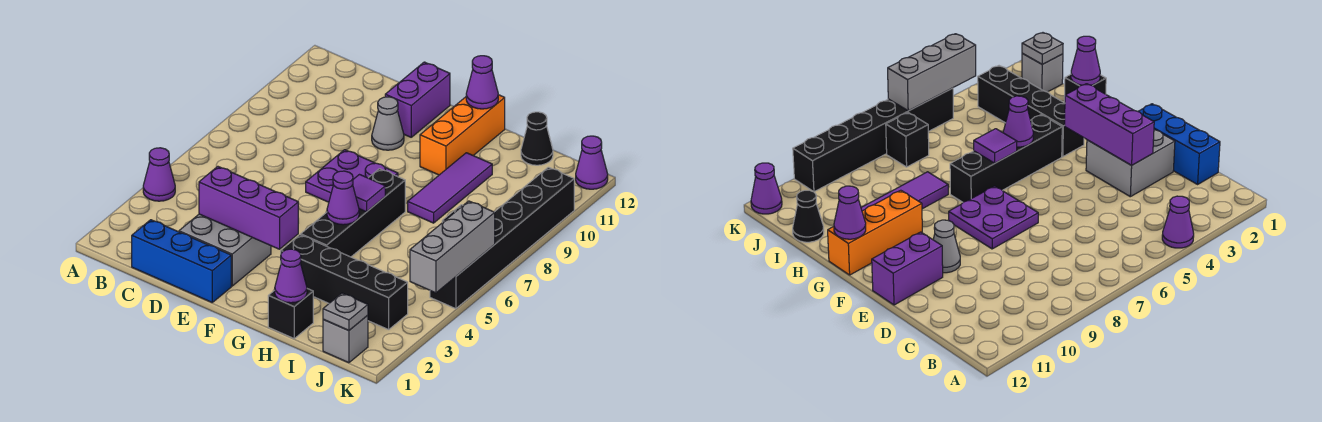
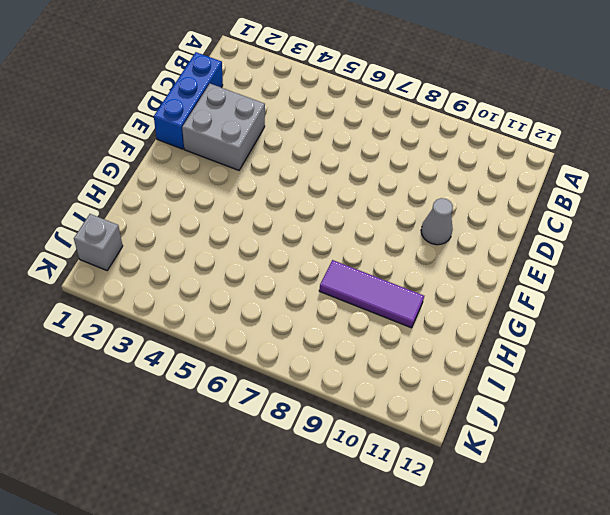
none -> purple cone A4 level 1
none -> purple plate E7:F8 level 1
none -> purple brick E11:E12 level 1

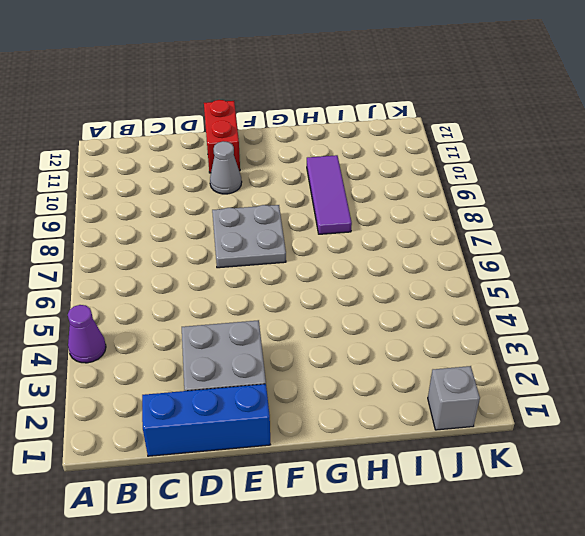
grey plate E7:F8 level 1 -> purple plate E7:F8 level 1
red brick E11:E12 level 1 -> purple brick E11:E12 level 1
none -> black brick G3:J3 level 1
none -> black brick G4:G7 level 1
none -> orange brick G10:G12 level 1

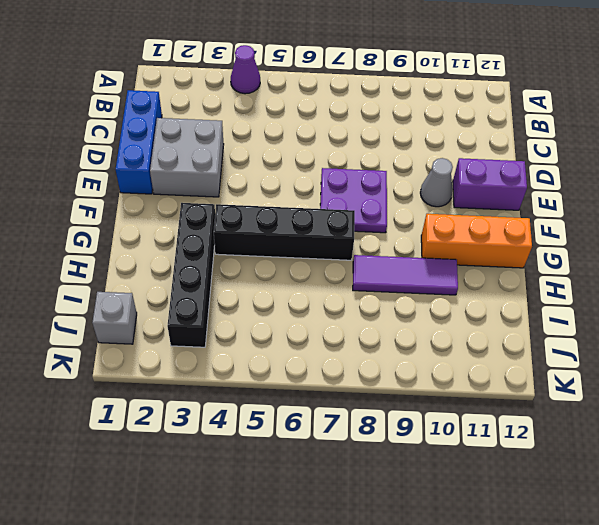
none -> black brick H1 level 1
none -> black cone I12 level 1
none -> black brick J7 level 1

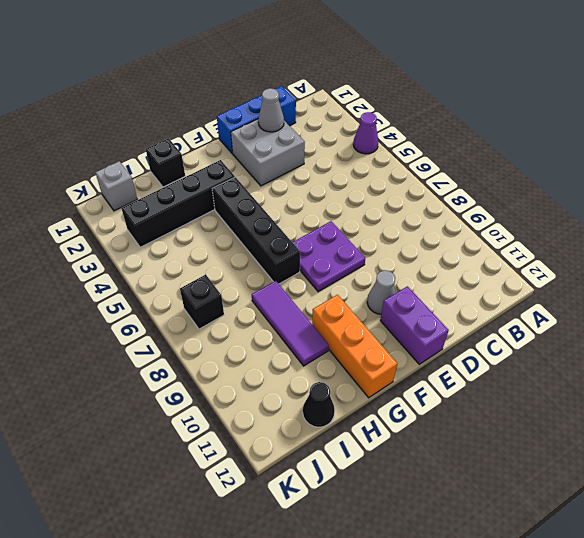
grey cone D2 level 2 -> none
none -> black brick K5:K10 level 1
none -> purple cone K12 level 1
none -> purple brick D3:F3 level 2

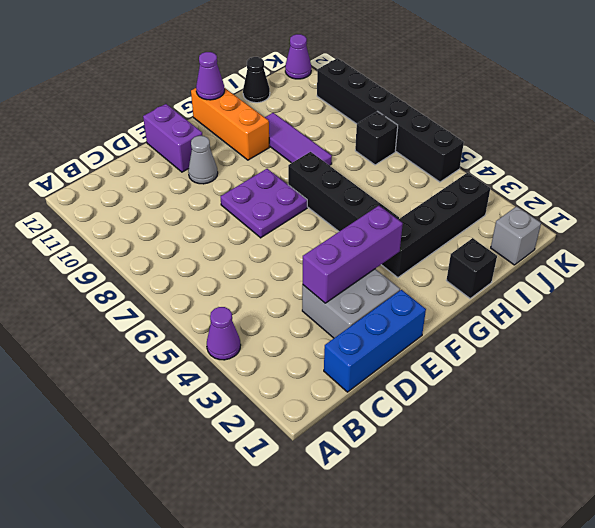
none -> purple cone G5 level 2
none -> purple tile G6 level 2
none -> purple cone H1 level 2

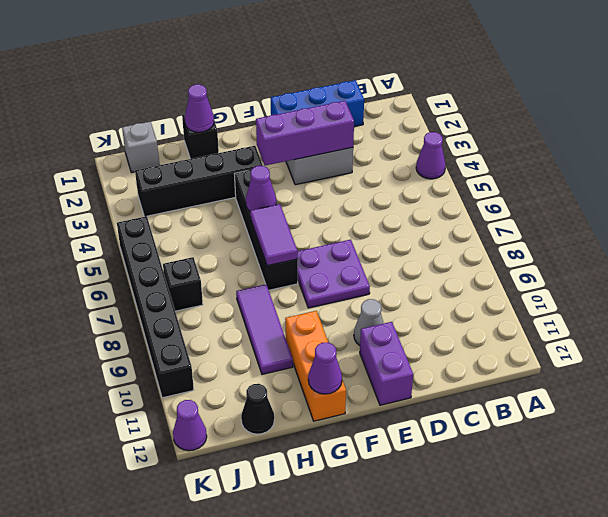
purple tile G6:G7 level 2 -> purple tile G6 level 2
none -> grey plate J1 level 2
none -> grey brick K4:K6 level 2

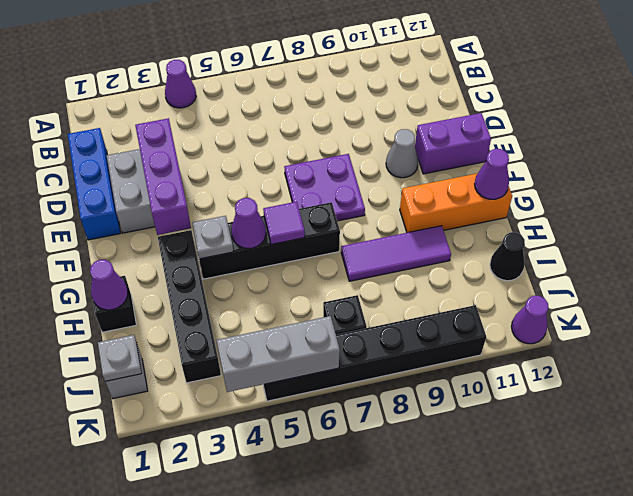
grey plate G4 level 2 -> none

